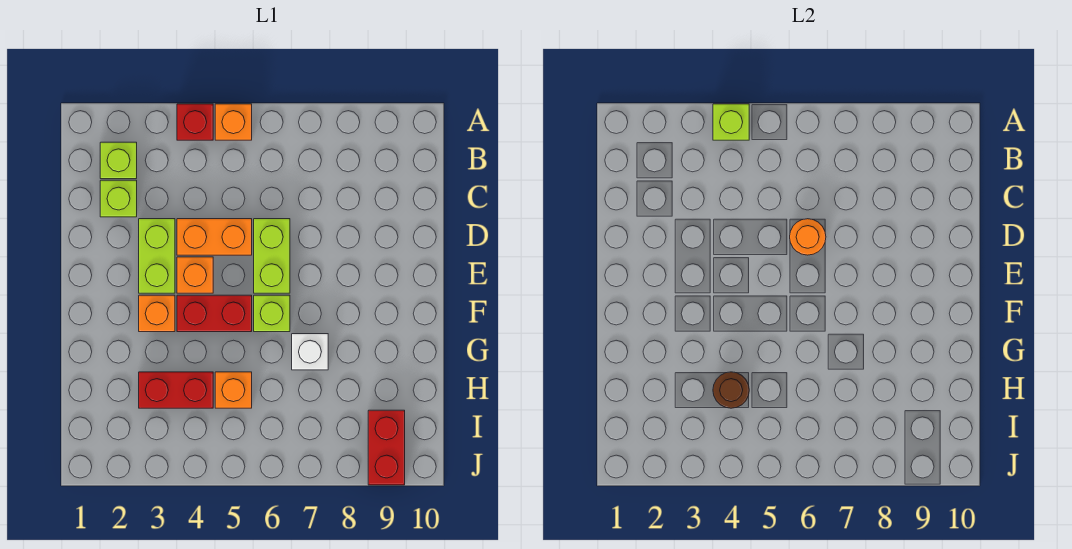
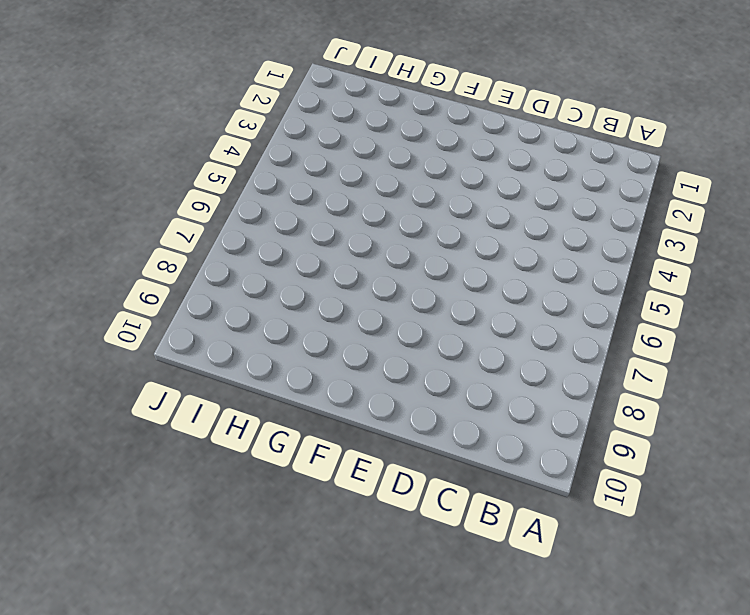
none -> red brick A4 level 1
none -> orange brick A5 level 1
none -> lime brick B2 level 1

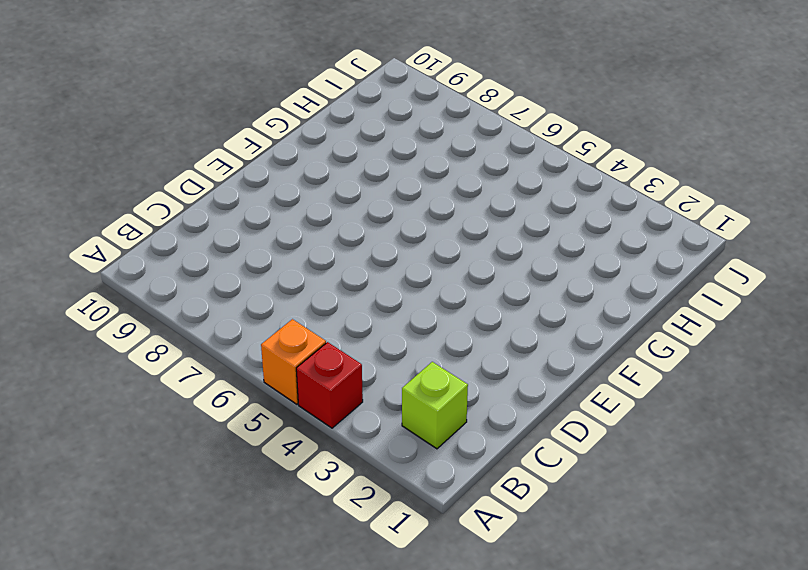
none -> lime brick C2 level 1
none -> lime brick D3:E3 level 1
none -> orange brick D4:D5 level 1

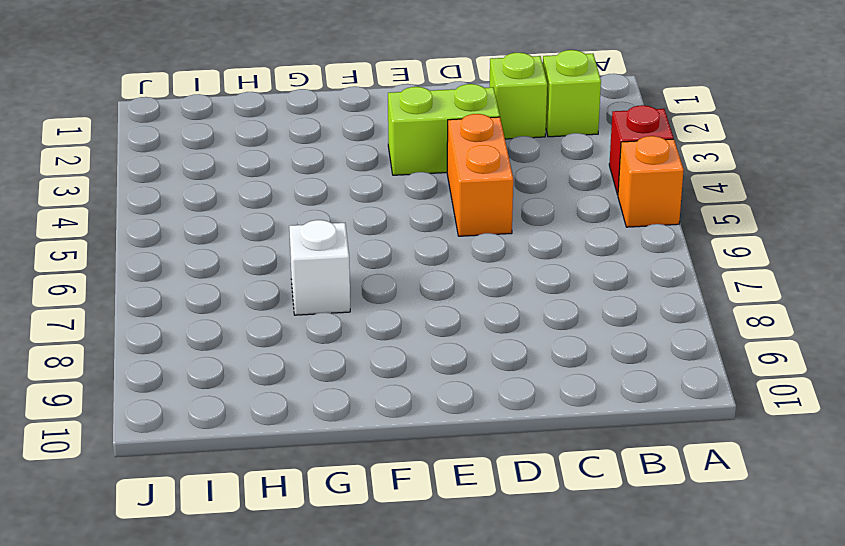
none -> lime brick D6:E6 level 1
none -> orange brick E4 level 1
none -> orange brick F3 level 1

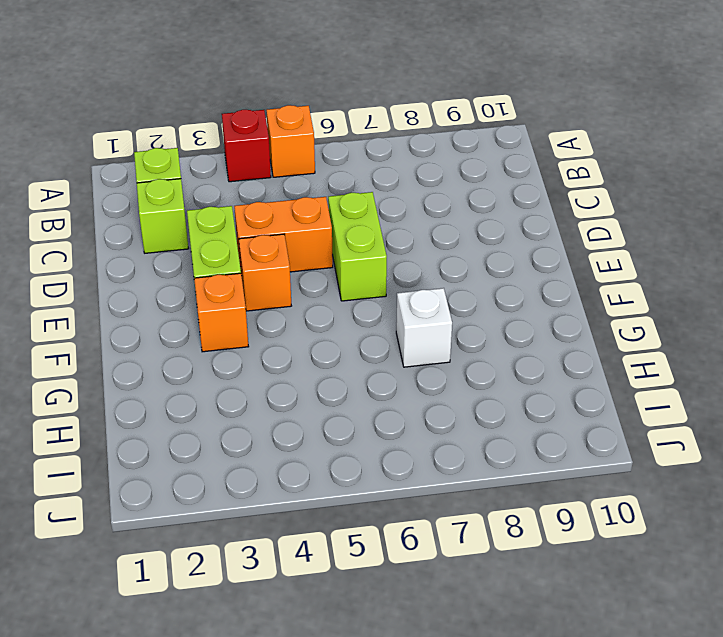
none -> red brick F4:F5 level 1
none -> lime brick F6 level 1
none -> red brick H3:H4 level 1

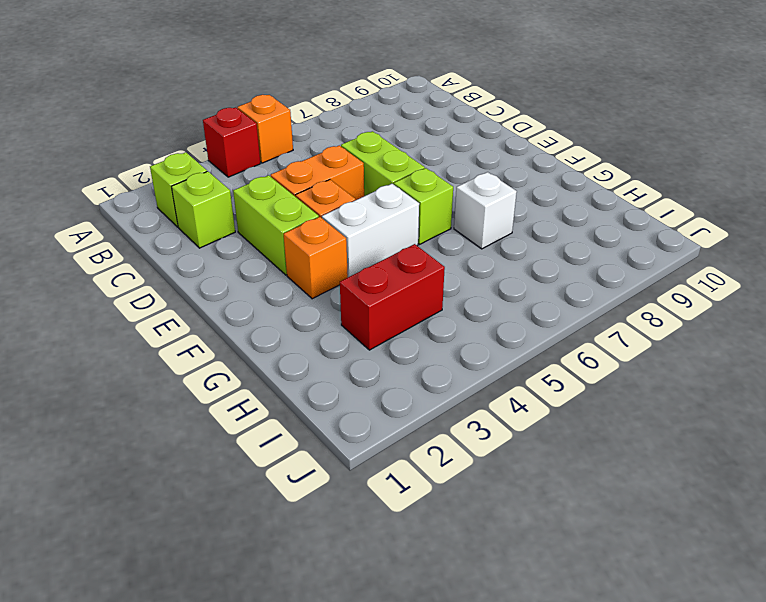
white brick F4:F5 level 1 -> red brick F4:F5 level 1
none -> orange brick H5 level 1
none -> red brick I9:J9 level 1
none -> lime brick A4 level 2

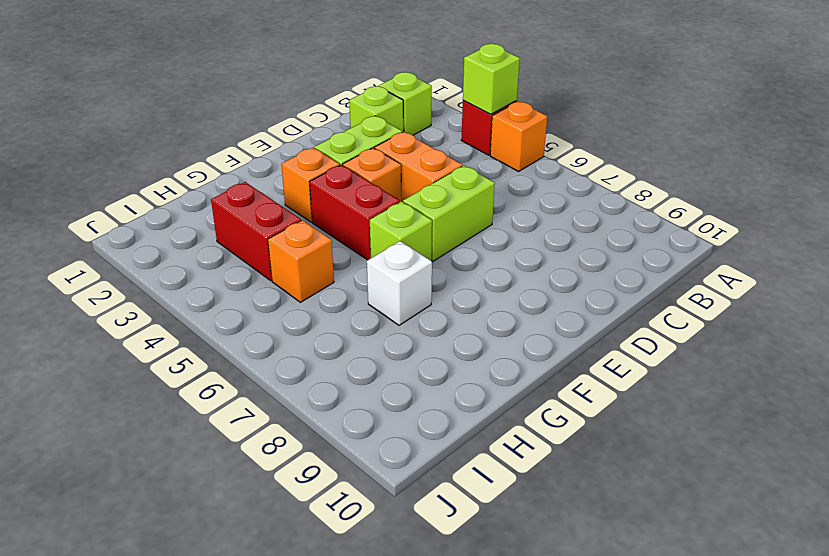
none -> red brick I9:J9 level 1
none -> orange round brick D6 level 2
none -> brown round brick H4 level 2

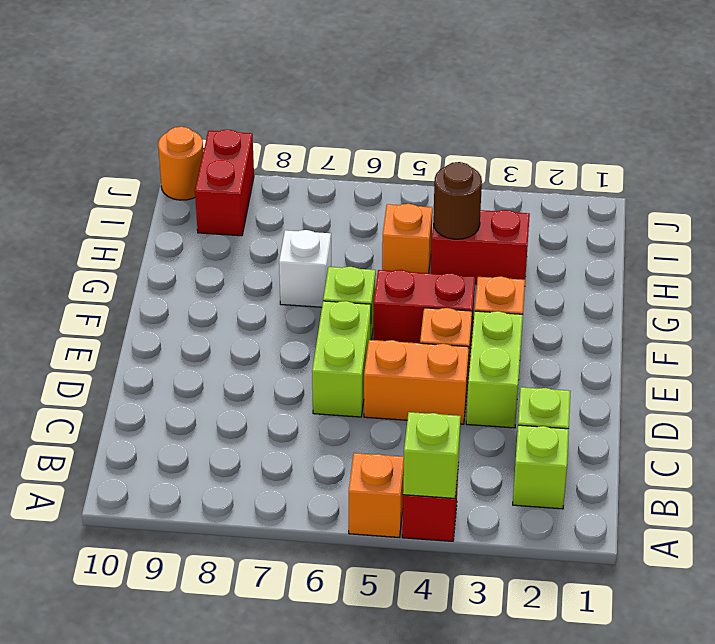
orange round brick J10 level 1 -> orange round brick D6 level 2

